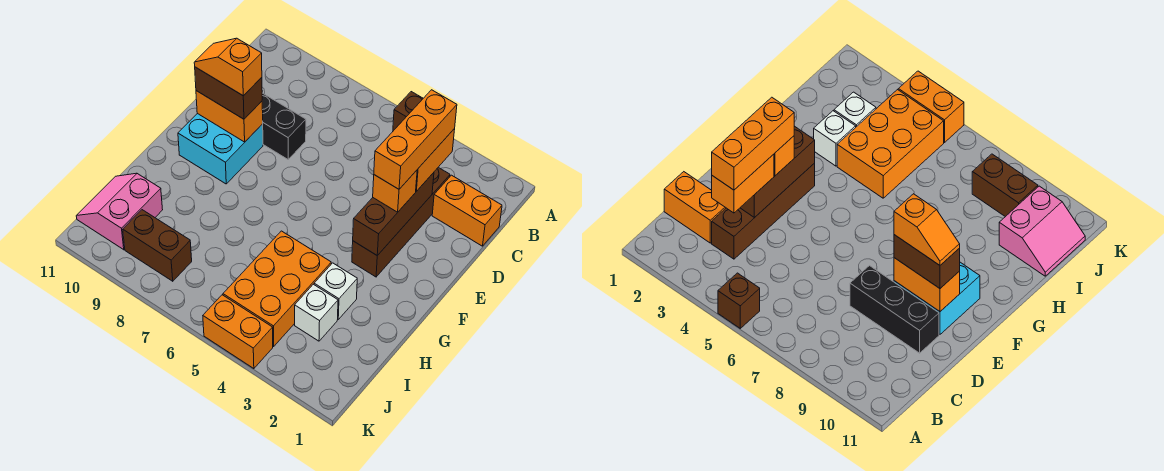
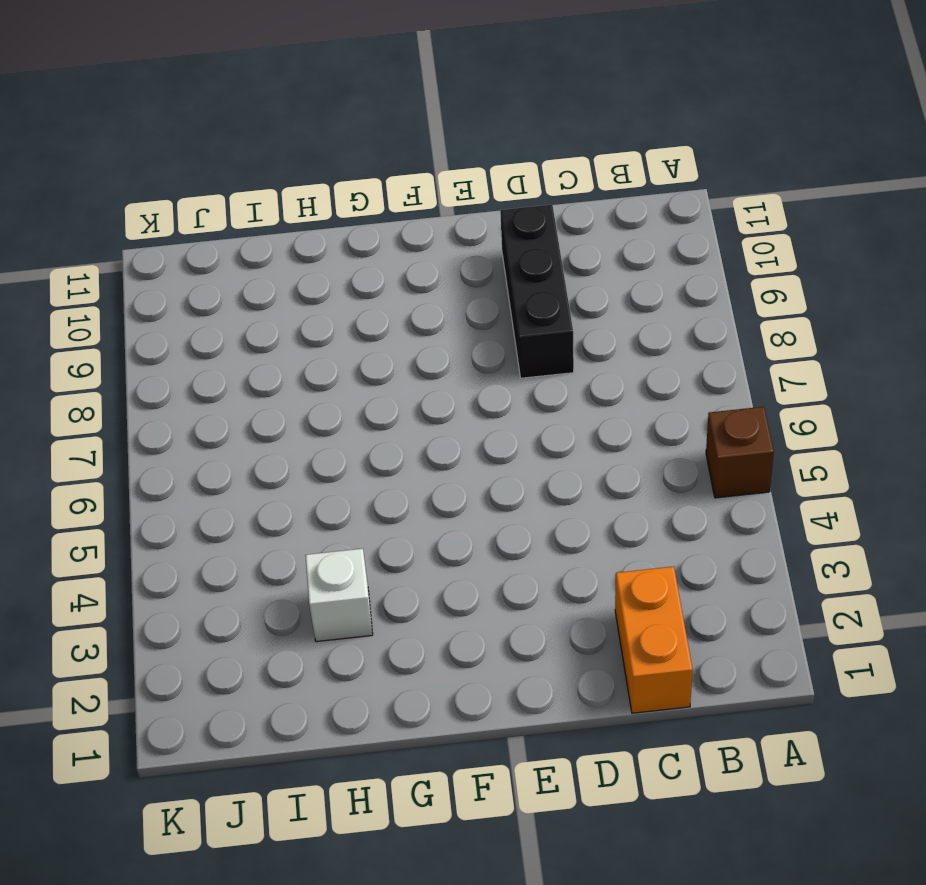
none -> brown brick C3:F3 level 1
none -> cyan brick E9:F10 level 1
none -> orange brick H4:J5 level 1

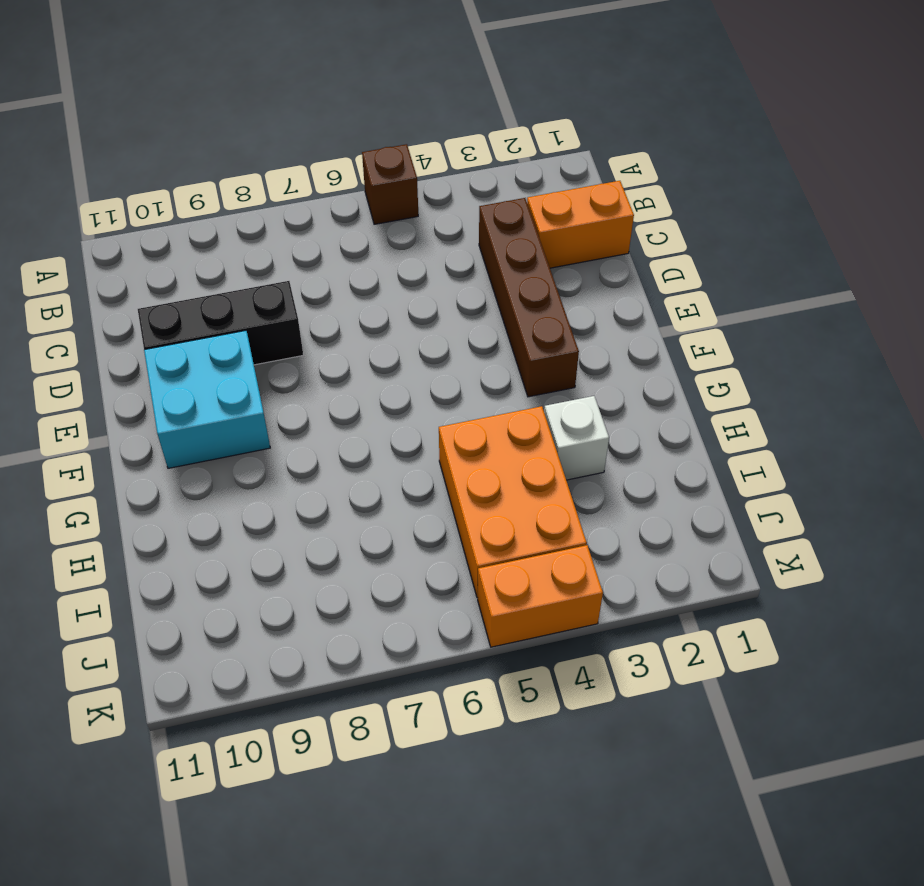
none -> white brick I3 level 1
none -> pink slope I10:J11 level 1 top 10
none -> brown brick J8:J9 level 1

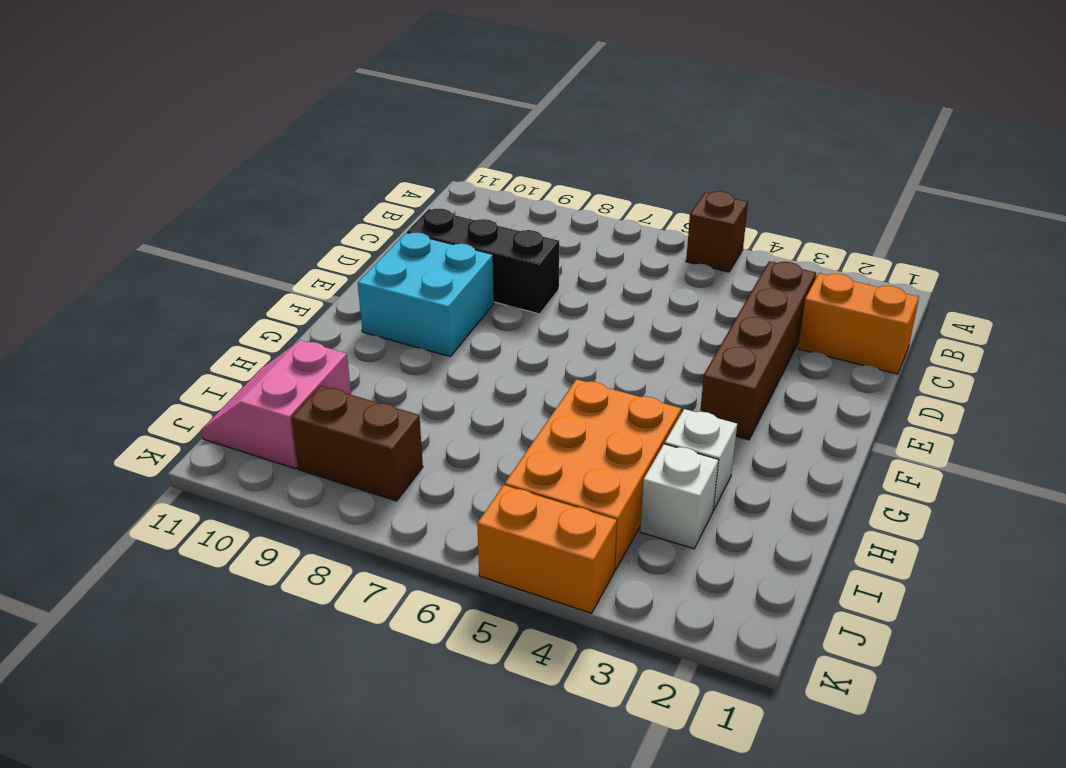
none -> brown brick D3:F3 level 2
none -> orange brick E9:E10 level 2
none -> orange brick C3:D3 level 3

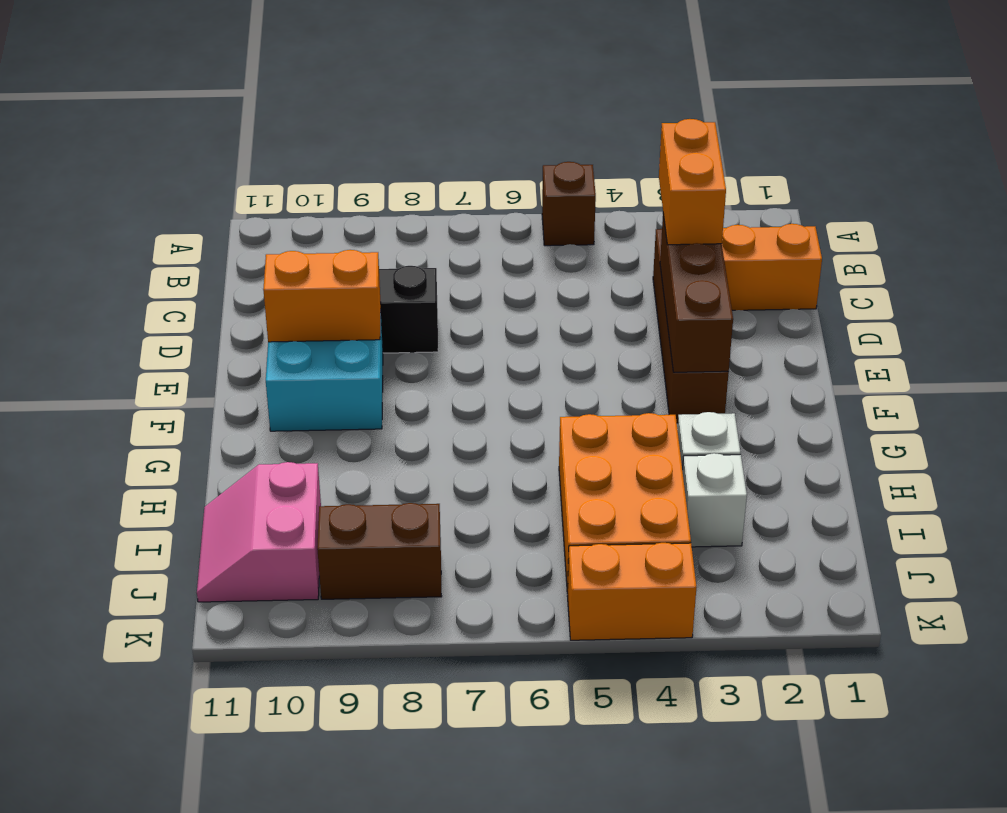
none -> orange brick E3 level 3
none -> brown brick E9:E10 level 3
none -> orange brick C3:E3 level 4

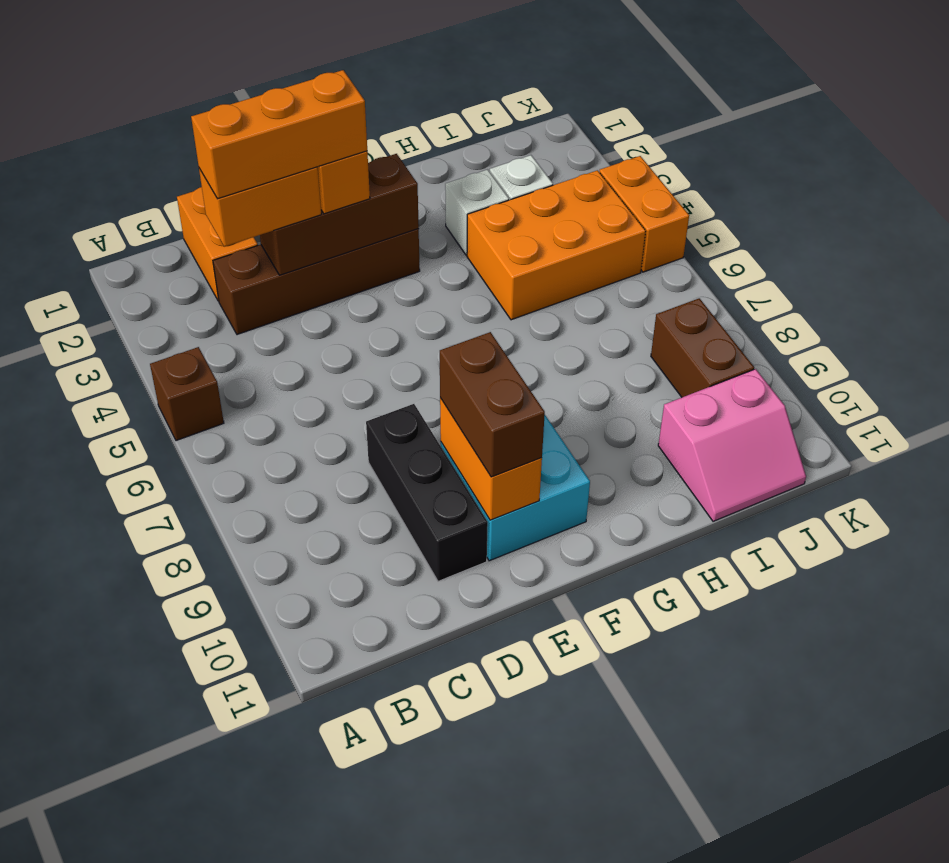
none -> orange slope E9:E10 level 4 top 9

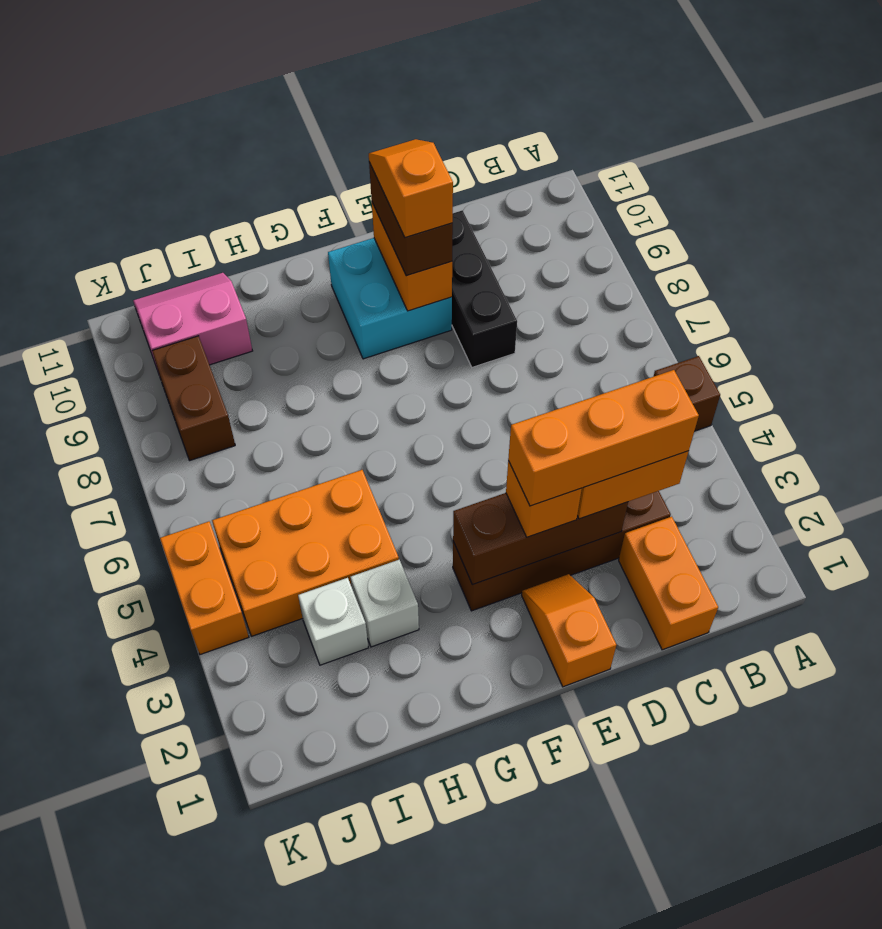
orange slope E1:E2 level 1 top 1 -> none

